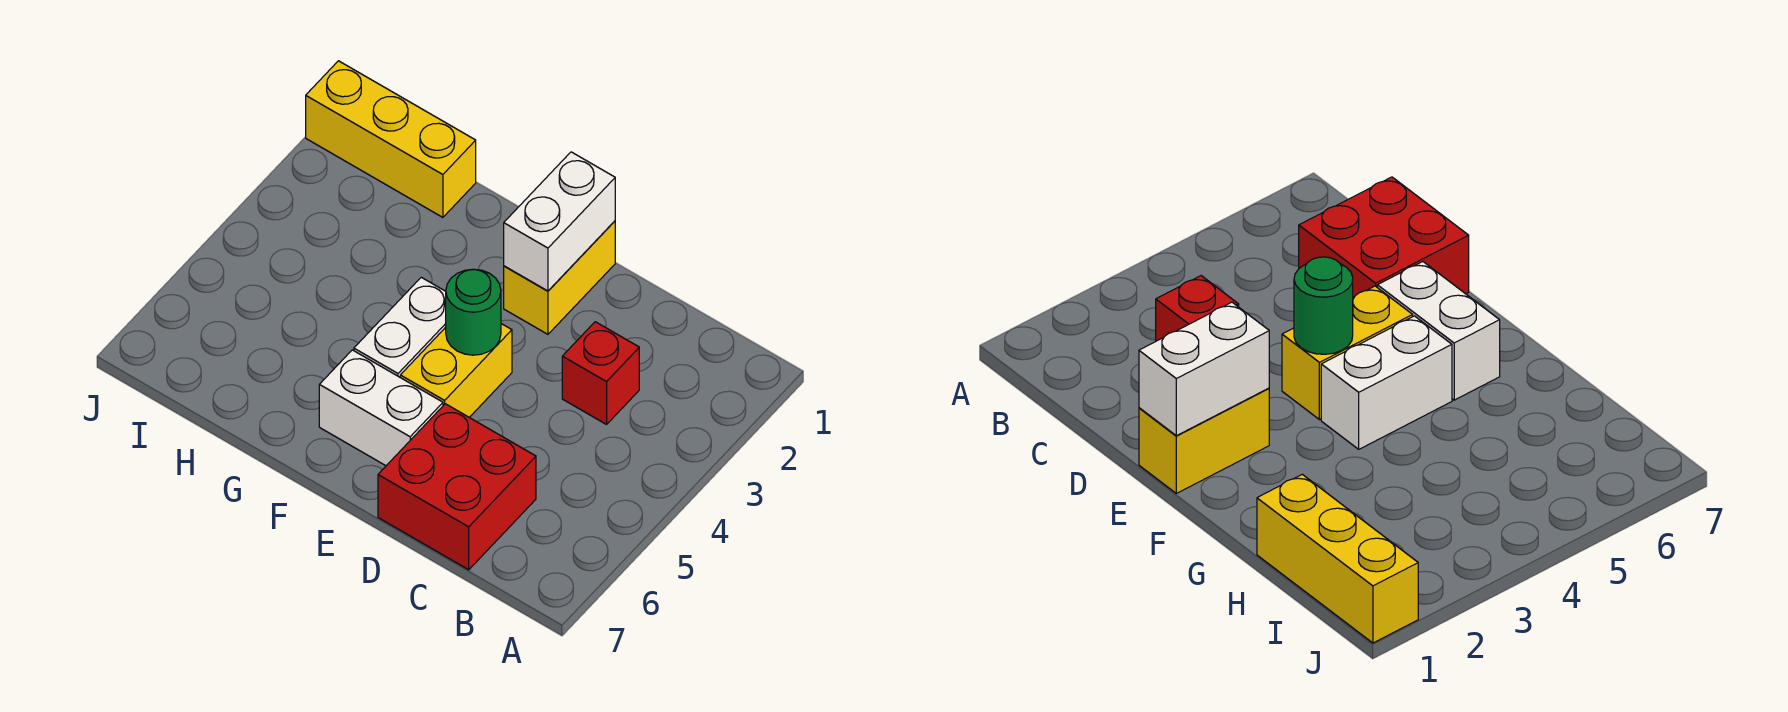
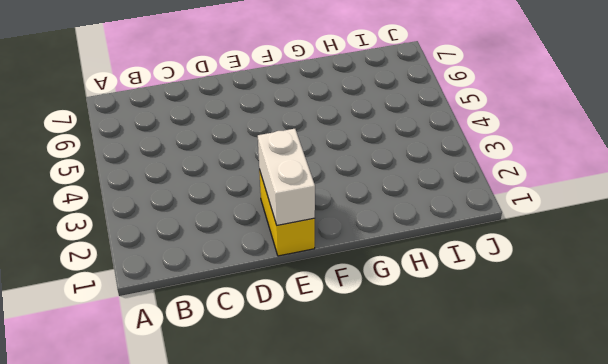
none -> red brick C3 level 1
none -> red brick C6:D7 level 1

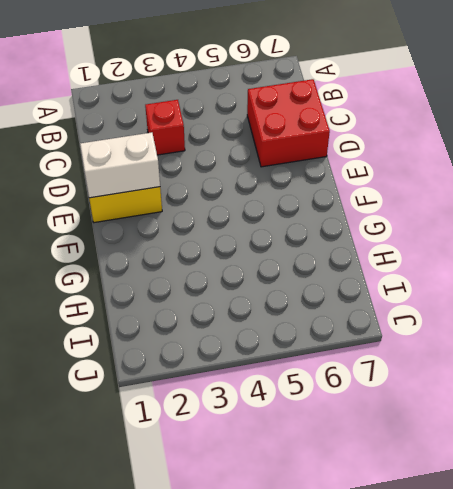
none -> yellow brick E4:E5 level 1
none -> white brick E6:F6 level 1

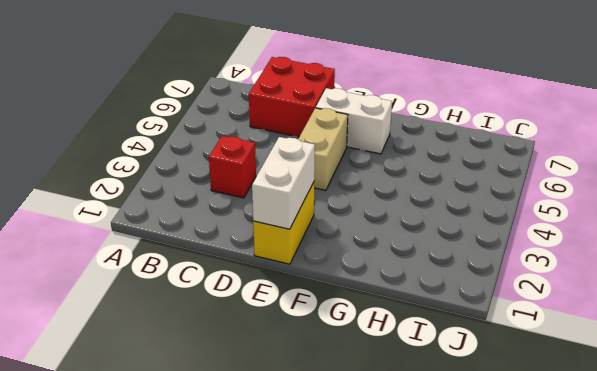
tan brick E4:E5 level 1 -> yellow brick E4:E5 level 1
none -> white brick F4:F5 level 1
none -> yellow brick H1:J1 level 1

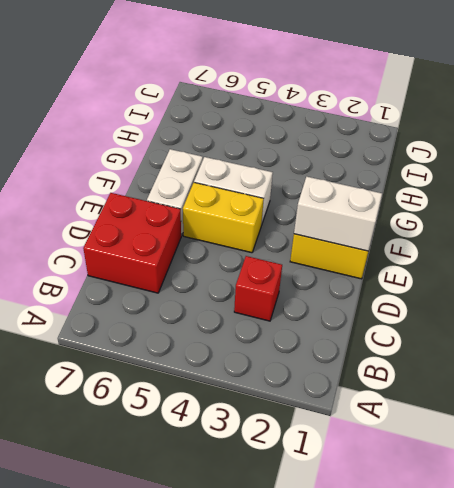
none -> yellow brick H1:J1 level 1
none -> green round brick E4 level 2

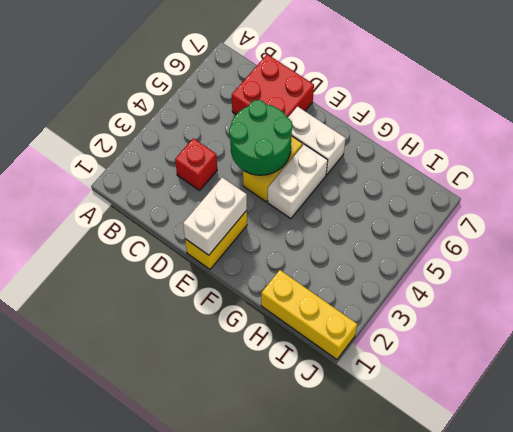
green round brick D4:E5 level 2 -> green round brick E4 level 2

